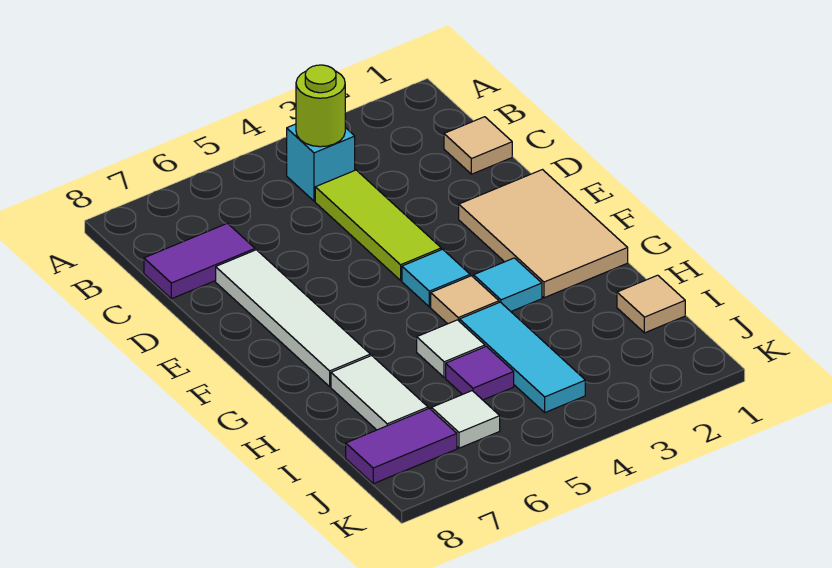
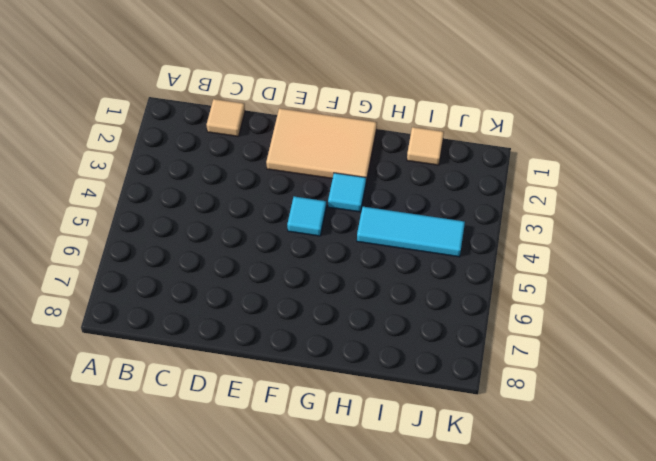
none -> cyan brick B4 level 1
none -> lime tile C4:E4 level 1
none -> purple tile C7:C8 level 1

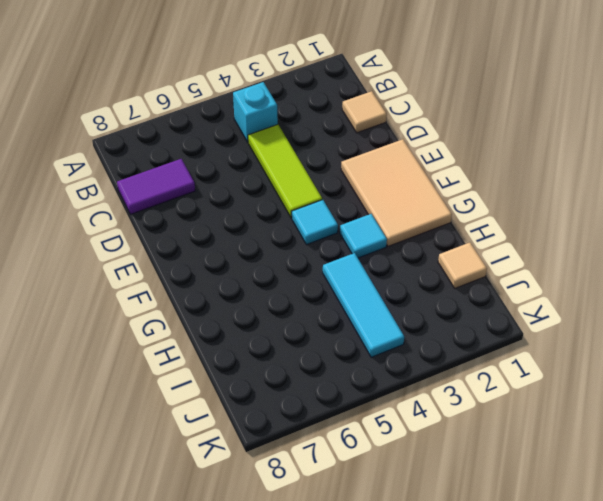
none -> white tile D7:G7 level 1
none -> tan tile G4 level 1
none -> white tile H5 level 1

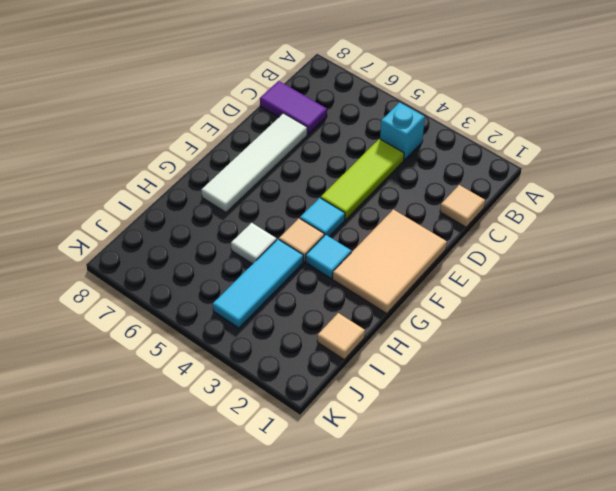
none -> white tile H7:I7 level 1
none -> purple tile I5 level 1
none -> white tile J6 level 1

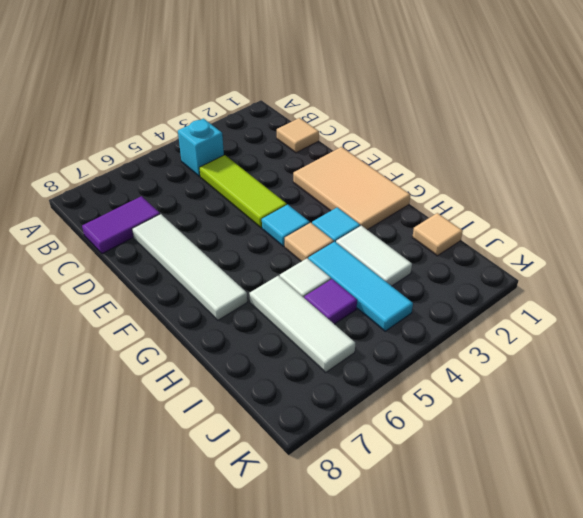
white tile H3:I3 level 1 -> white tile H7:I7 level 1
white tile H6:J6 level 1 -> white tile J6 level 1
none -> purple tile J7:J8 level 1
none -> lime round brick B4 level 2

